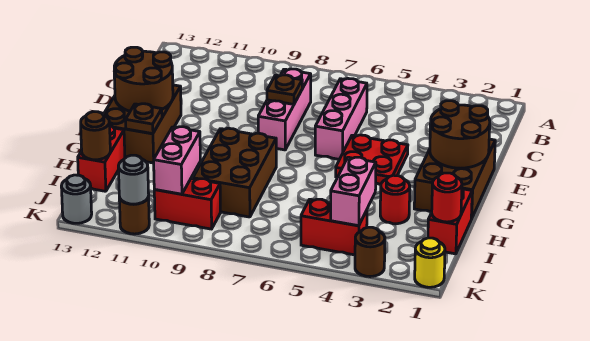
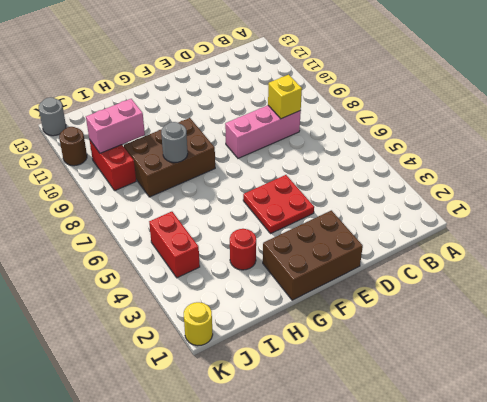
yellow brick C8 level 2 -> none
grey round brick H8 level 2 -> grey round brick K11 level 2
none -> pink brick C6:E6 level 1
none -> brown brick E12:G13 level 1
none -> red brick H1:I1 level 1

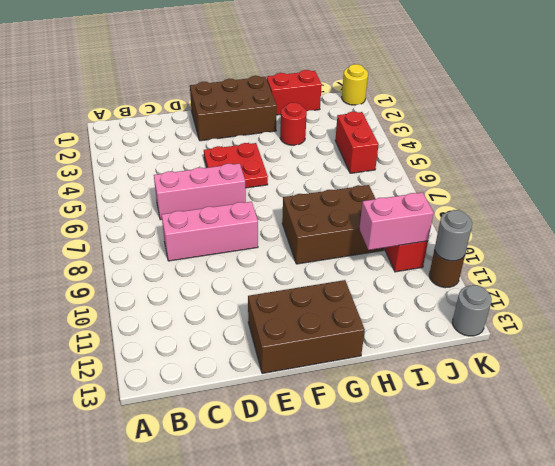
none -> red brick H13:I13 level 1
none -> brown round brick K3 level 1
none -> brown plate D8 level 2

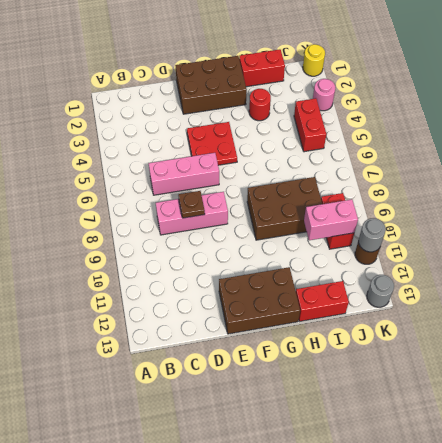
pink round brick K3 level 1 -> brown round brick K3 level 1
none -> brown round brick E1:F2 level 2
none -> brown round brick E12:F13 level 2
none -> brown plate G12 level 2

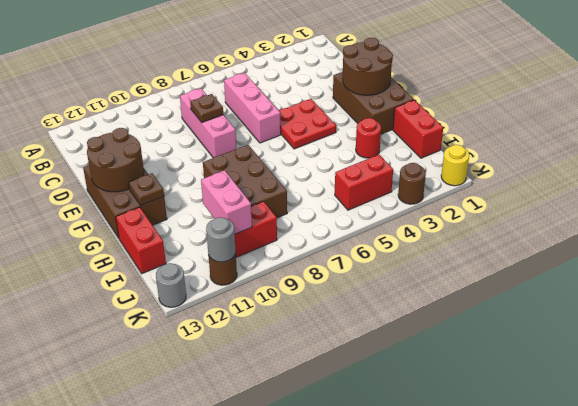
none -> red round brick I1 level 2
none -> pink brick I4:J4 level 2
none -> brown round brick I13 level 2

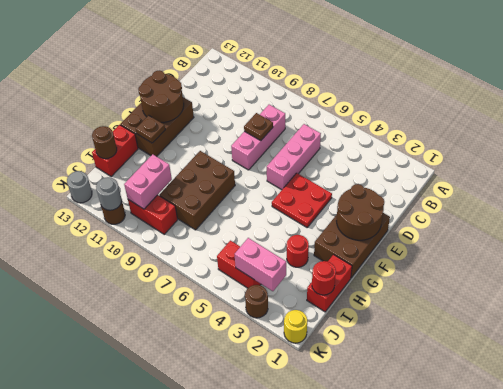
pink brick J3:J4 level 2 -> pink brick I4:J4 level 2

